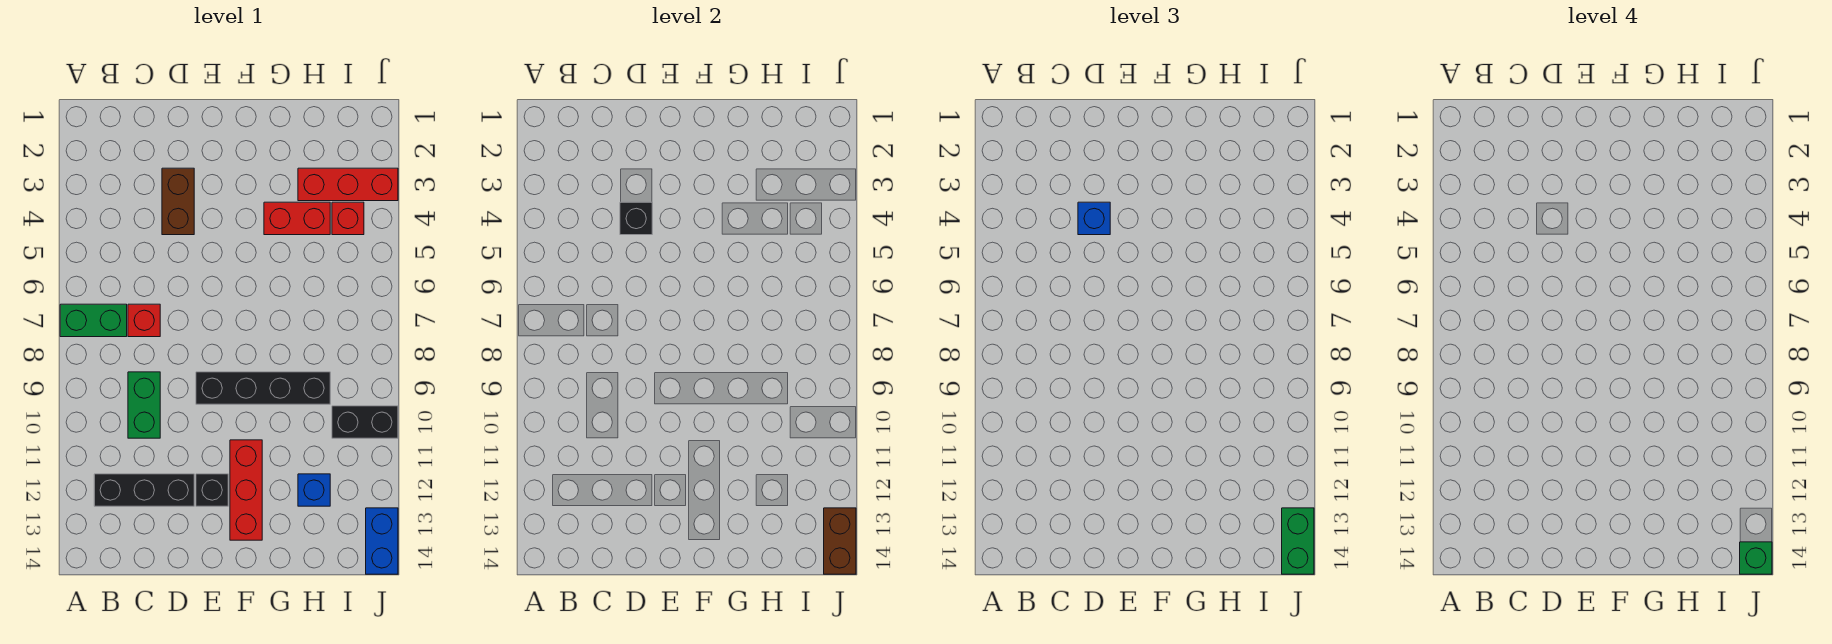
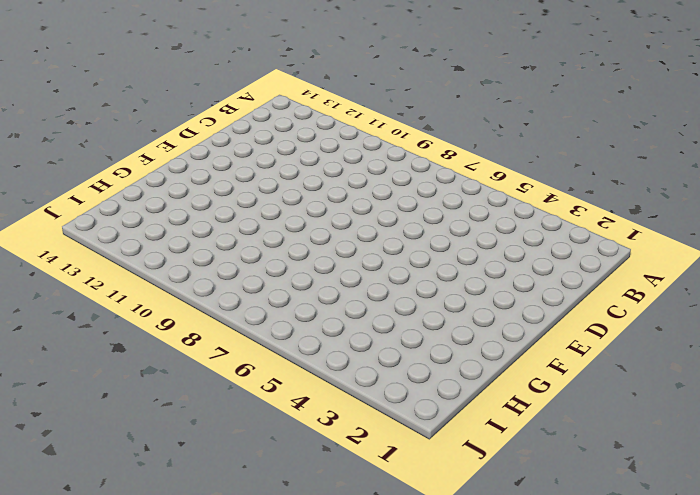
none -> green brick A7:B7 level 1
none -> black brick B12:D12 level 1
none -> red brick C7 level 1

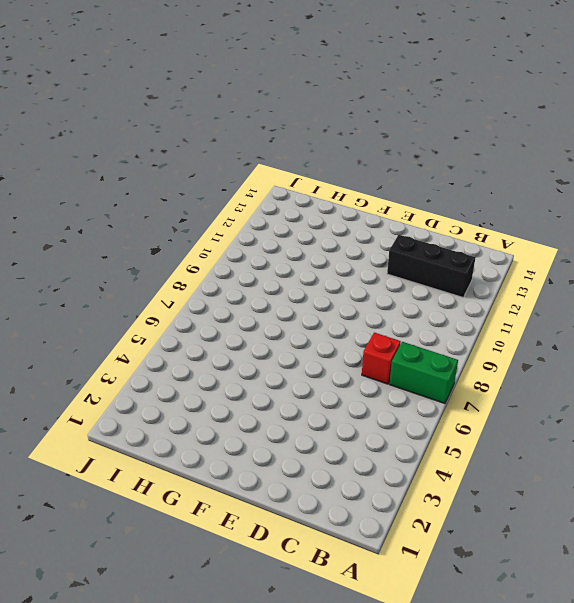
none -> green brick C9:C10 level 1
none -> brown brick D3:D4 level 1
none -> black brick E9:H9 level 1

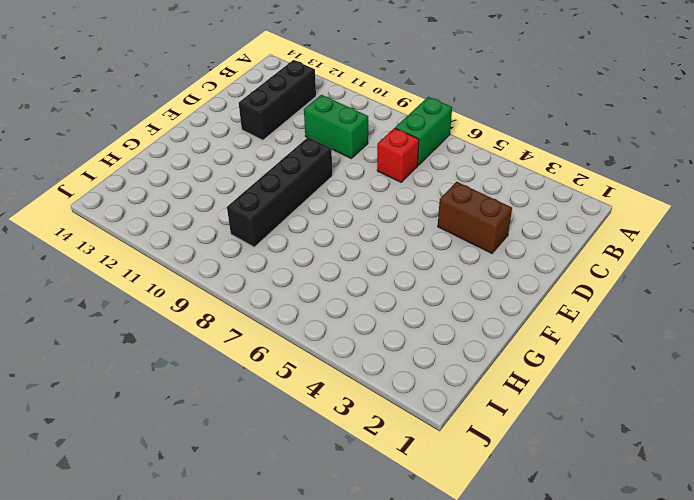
none -> black brick E12 level 1
none -> red brick F11:F13 level 1
none -> red brick G4:H4 level 1

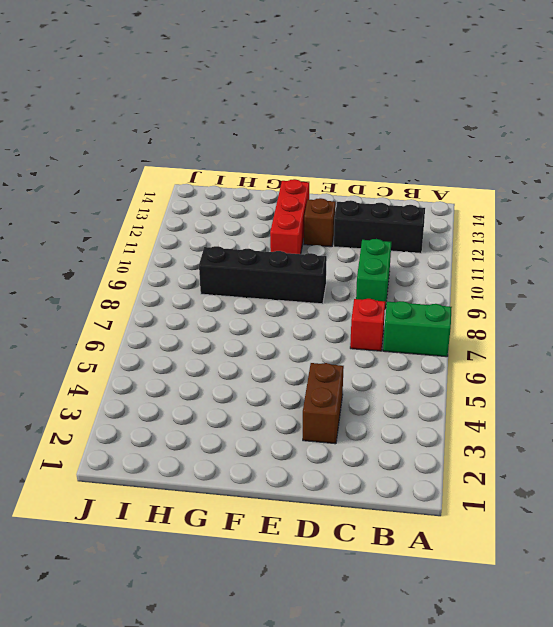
brown brick E12 level 1 -> black brick E12 level 1
none -> red brick G4:H4 level 1
none -> red brick H3:J3 level 1
none -> blue brick H12 level 1

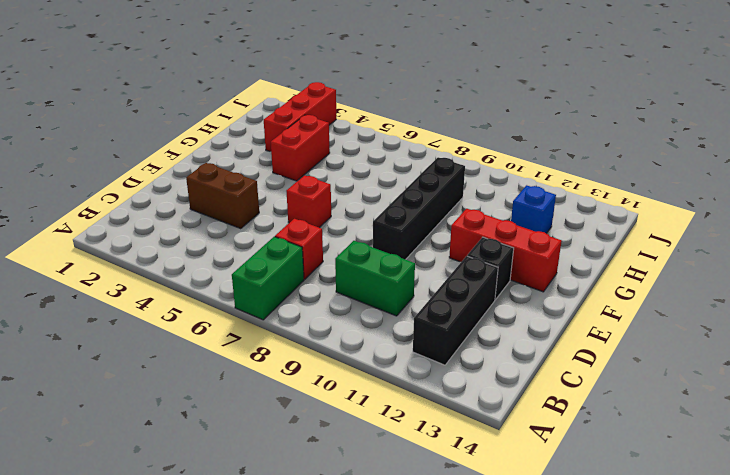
red brick E6 level 1 -> red brick I4 level 1
none -> black brick I10:J10 level 1
none -> blue brick J13:J14 level 1
none -> black brick D4 level 2

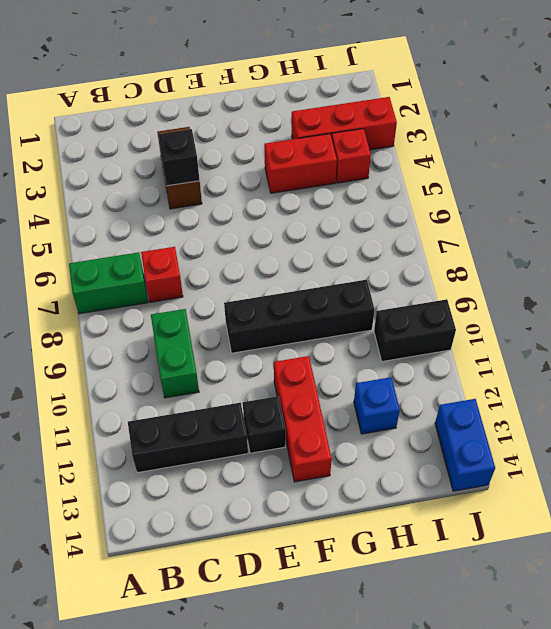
none -> brown brick J13:J14 level 2
none -> blue brick D4 level 3
none -> green brick J13:J14 level 3

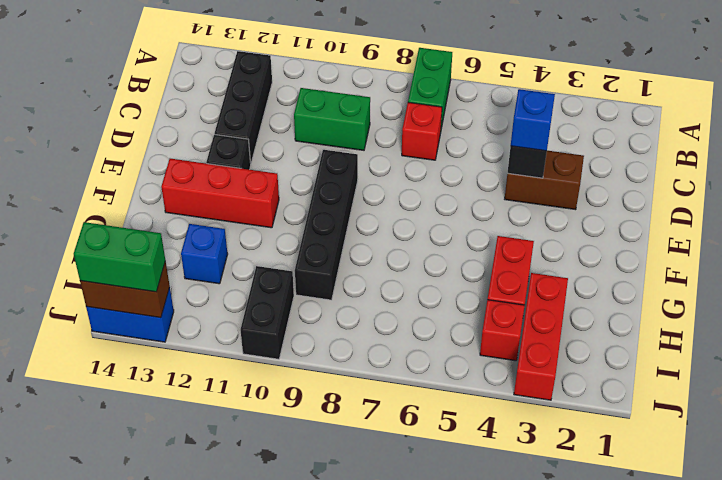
none -> green brick J14 level 4

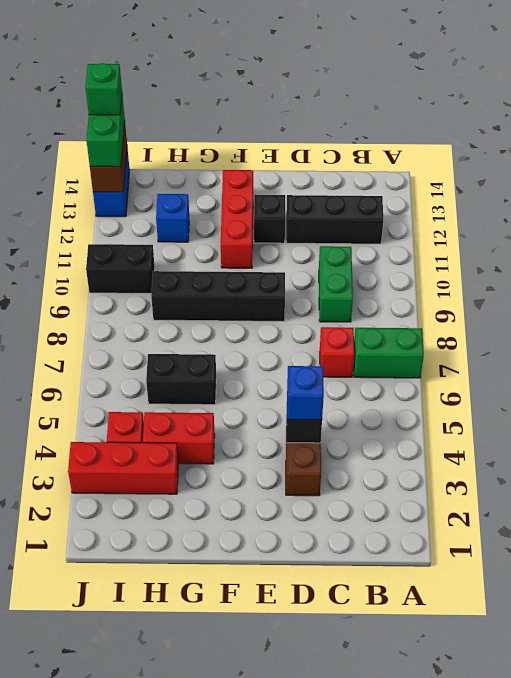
black brick G6:H6 level 1 -> none

